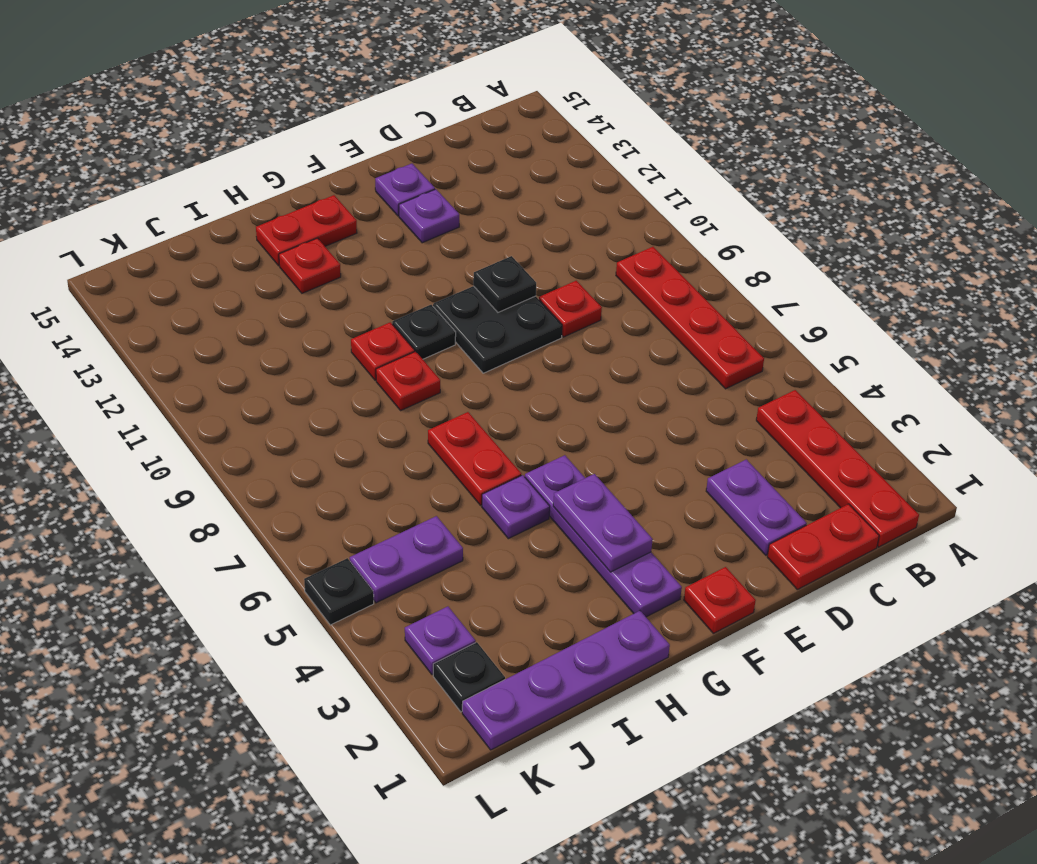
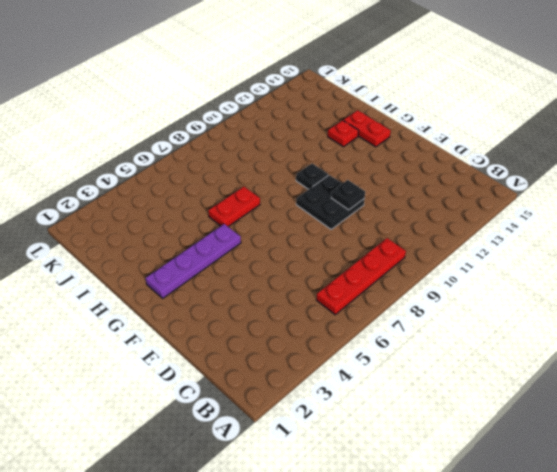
none -> red plate B1:B4 level 1
none -> red plate C1:D1 level 1
none -> purple plate D2:D3 level 1

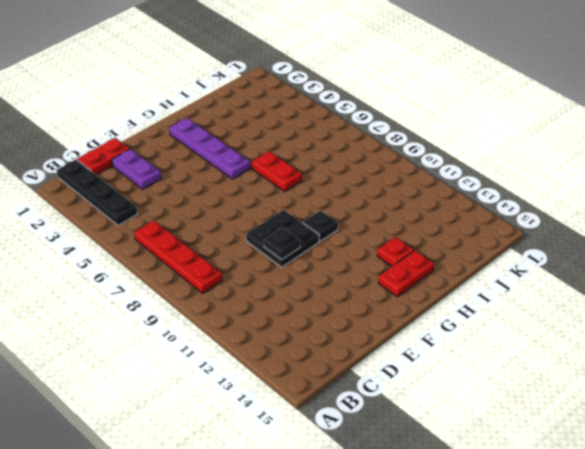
black plate B1:B4 level 1 -> red plate B1:B4 level 1
none -> red plate D9 level 1
none -> purple plate E13 level 1
none -> purple plate E14 level 1

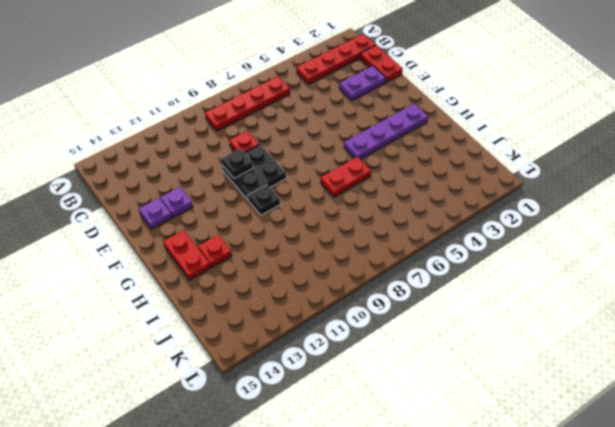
none -> red plate F1 level 1
none -> purple plate H1:K1 level 1
none -> purple plate H5 level 1

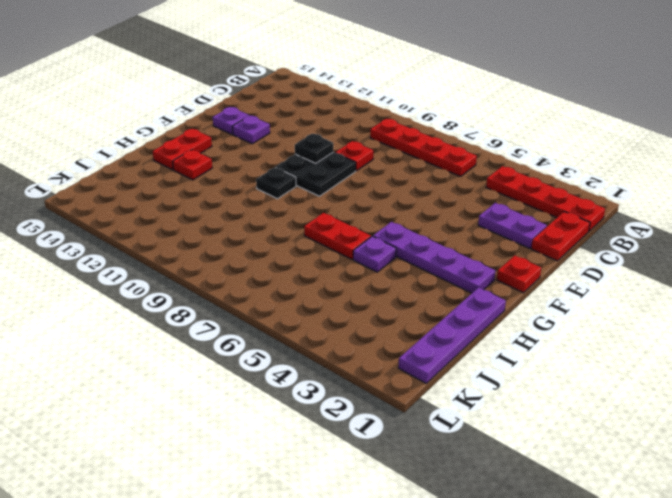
none -> red plate H9 level 1
none -> red plate H10 level 1
none -> purple plate J5:K5 level 1

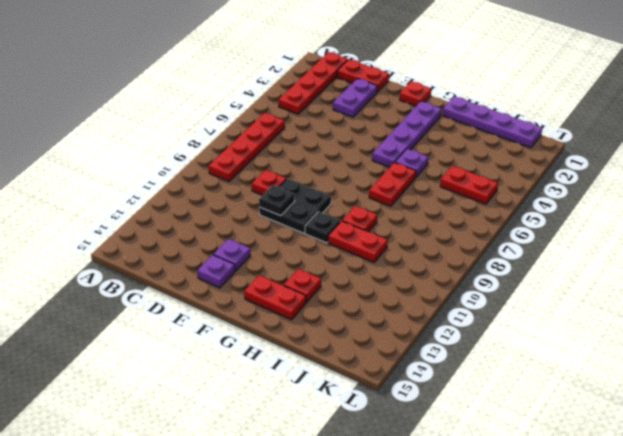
red plate H10:I10 level 1 -> red plate H10 level 1
red plate J5:K5 level 1 -> purple plate J5:K5 level 1
none -> black plate K2 level 1
none -> purple plate K3 level 1
none -> black plate L5 level 1

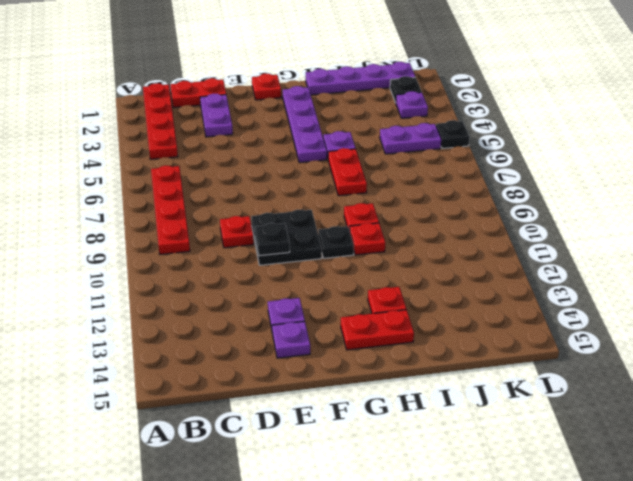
none -> purple plate G3:G4 level 2

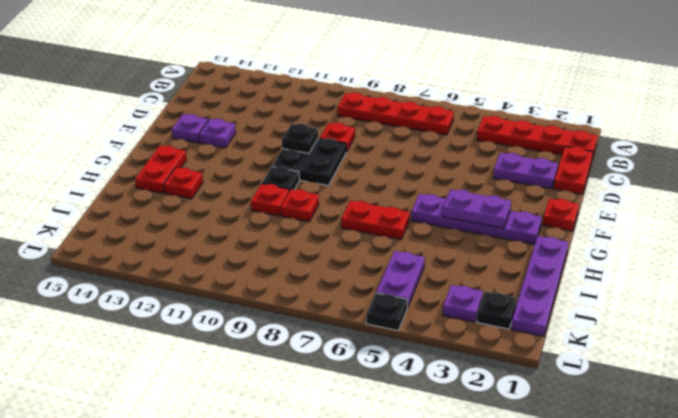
none -> purple plate H5 level 1

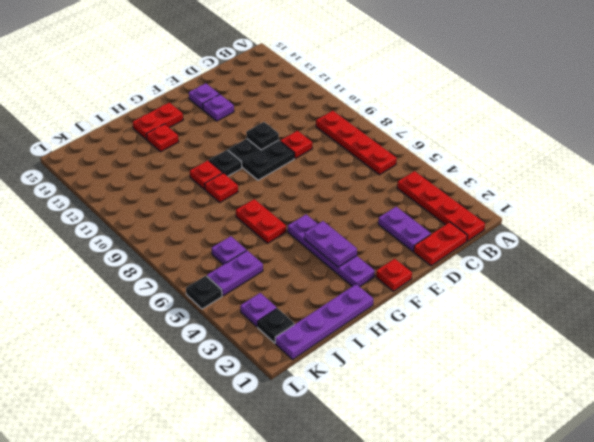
purple plate J6 level 1 -> purple plate H5 level 1

